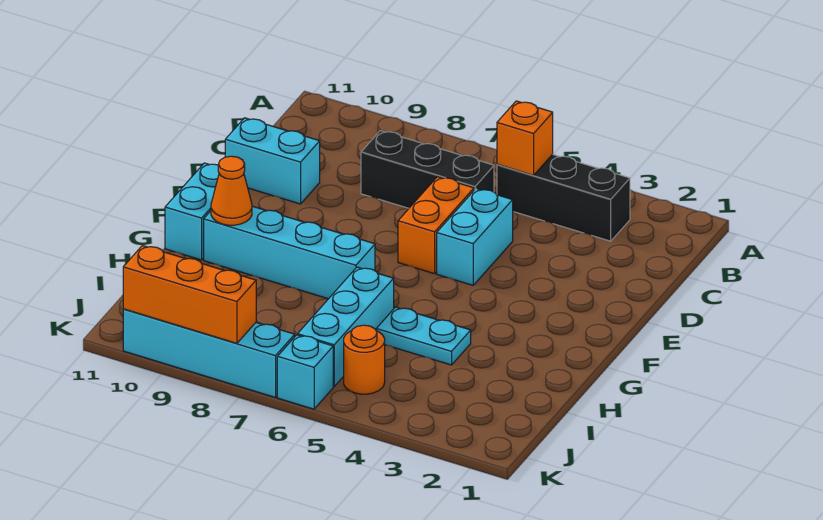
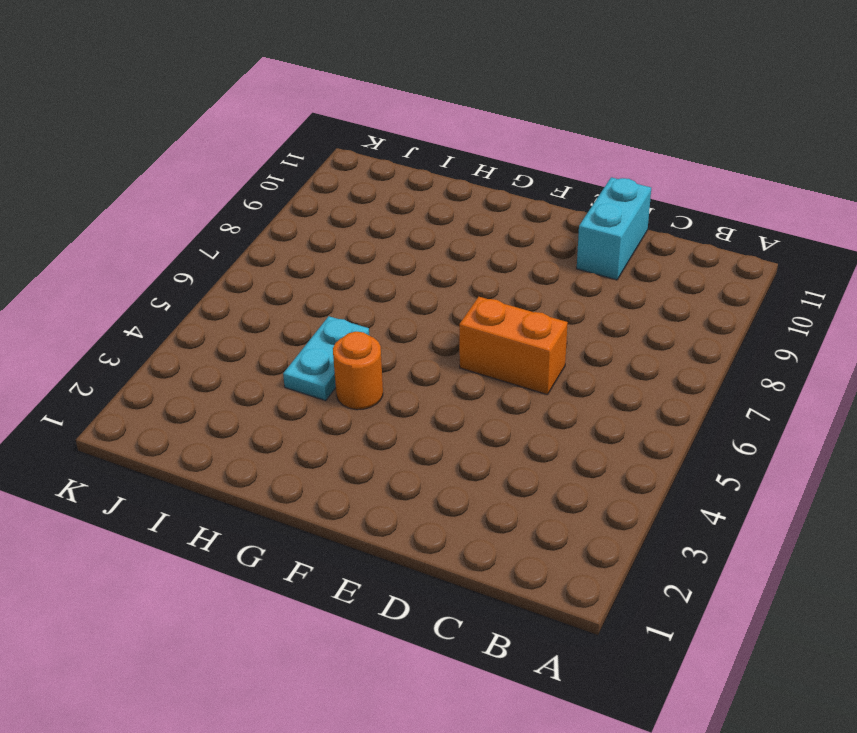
orange round brick G4 level 1 -> orange round brick J5 level 1
none -> black brick B3:B5 level 1
none -> black brick C6:C8 level 1
none -> cyan brick D5:E5 level 1

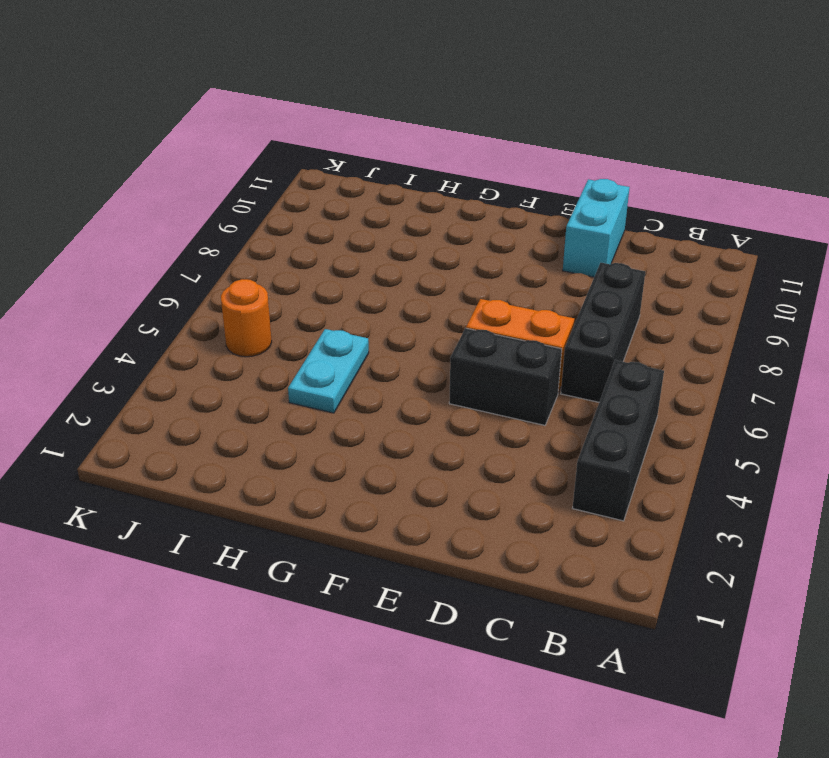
black brick D5:E5 level 1 -> cyan brick D5:E5 level 1
none -> cyan brick F11:G11 level 1
none -> cyan brick G7:G10 level 1
none -> cyan brick H6:J6 level 1

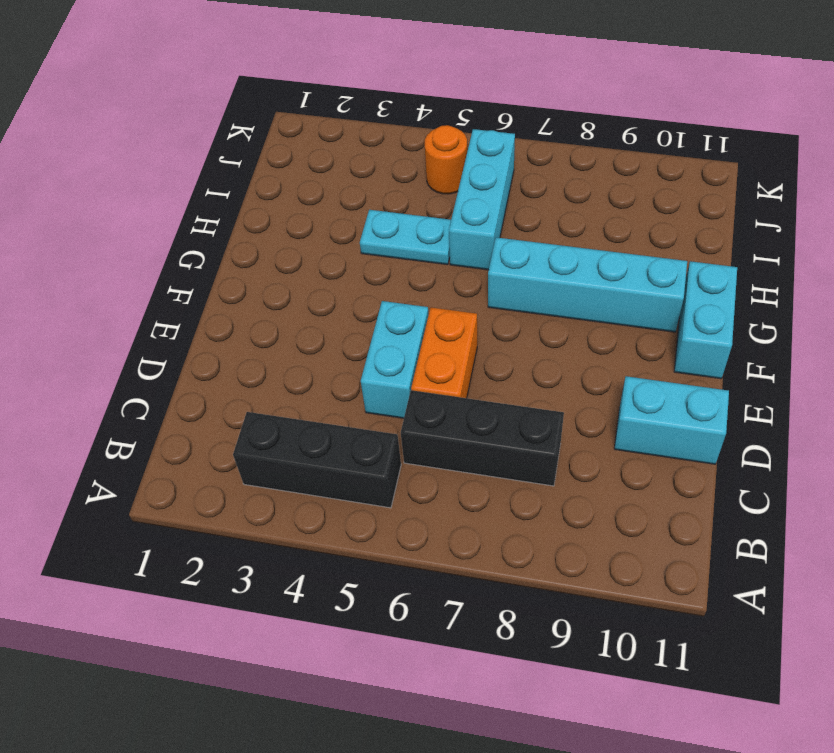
none -> cyan brick K6 level 1
none -> cyan brick K7:K10 level 1
none -> orange brick B5 level 2

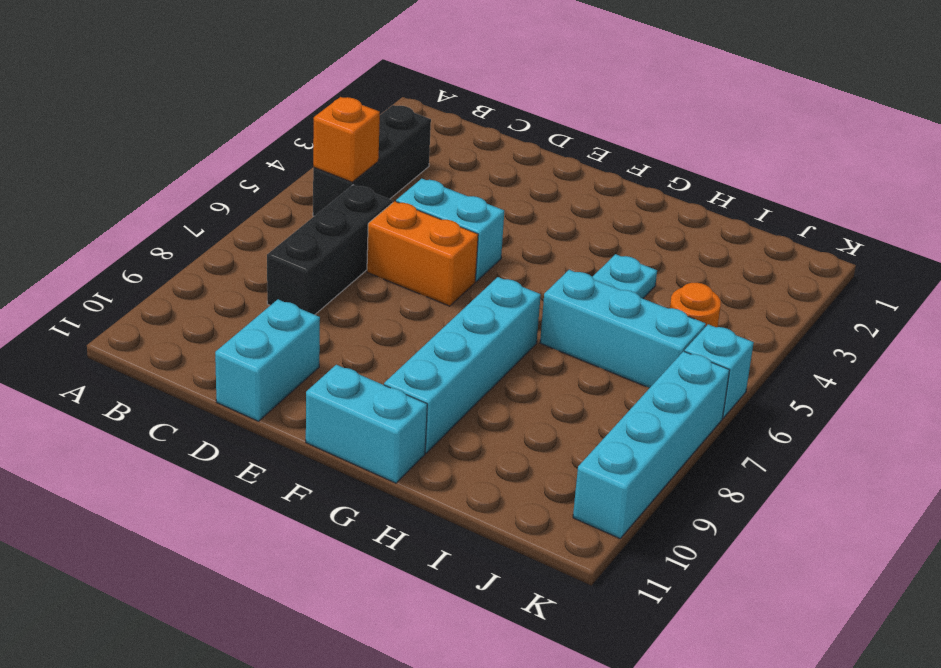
none -> orange cone G10 level 2
none -> orange brick K8:K10 level 2

